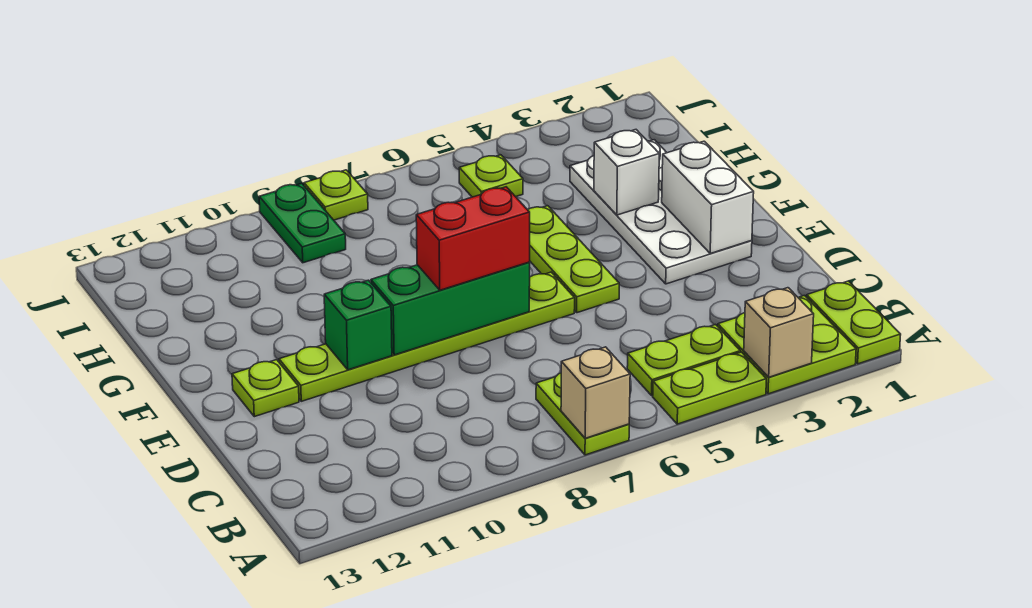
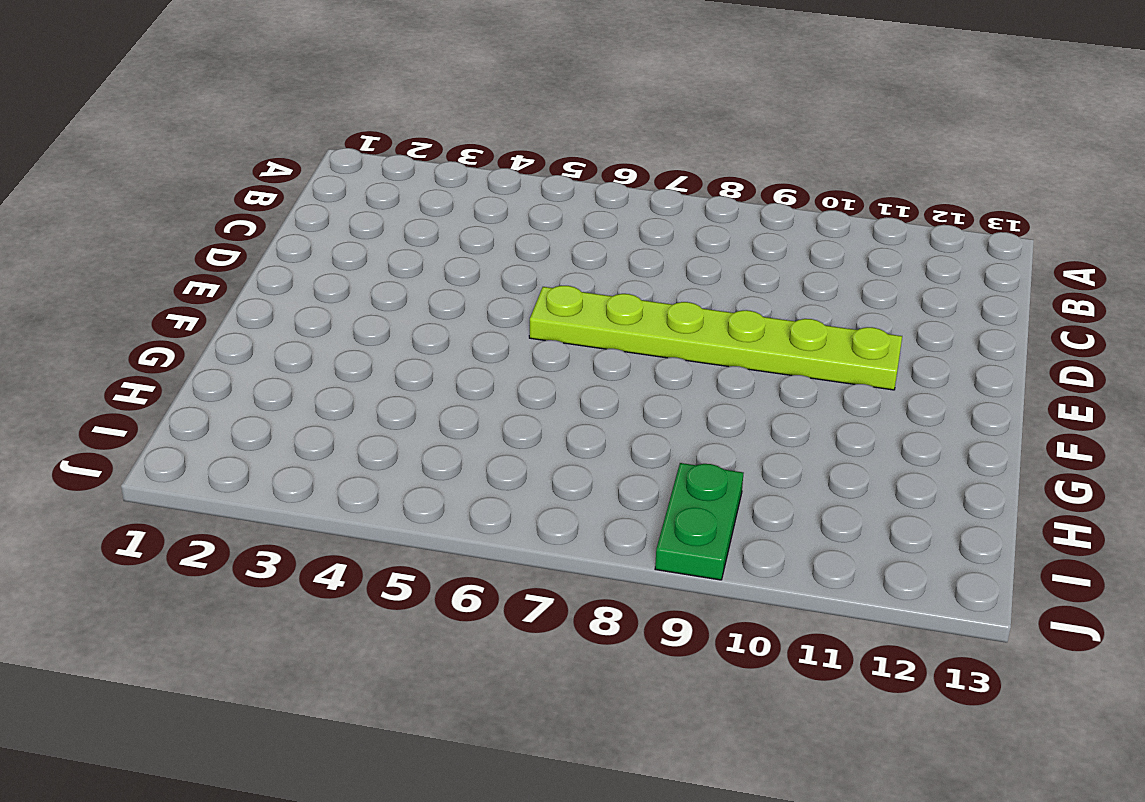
none -> lime plate A1:B1 level 1
none -> lime plate A2:B3 level 1
none -> lime plate A4:A5 level 1

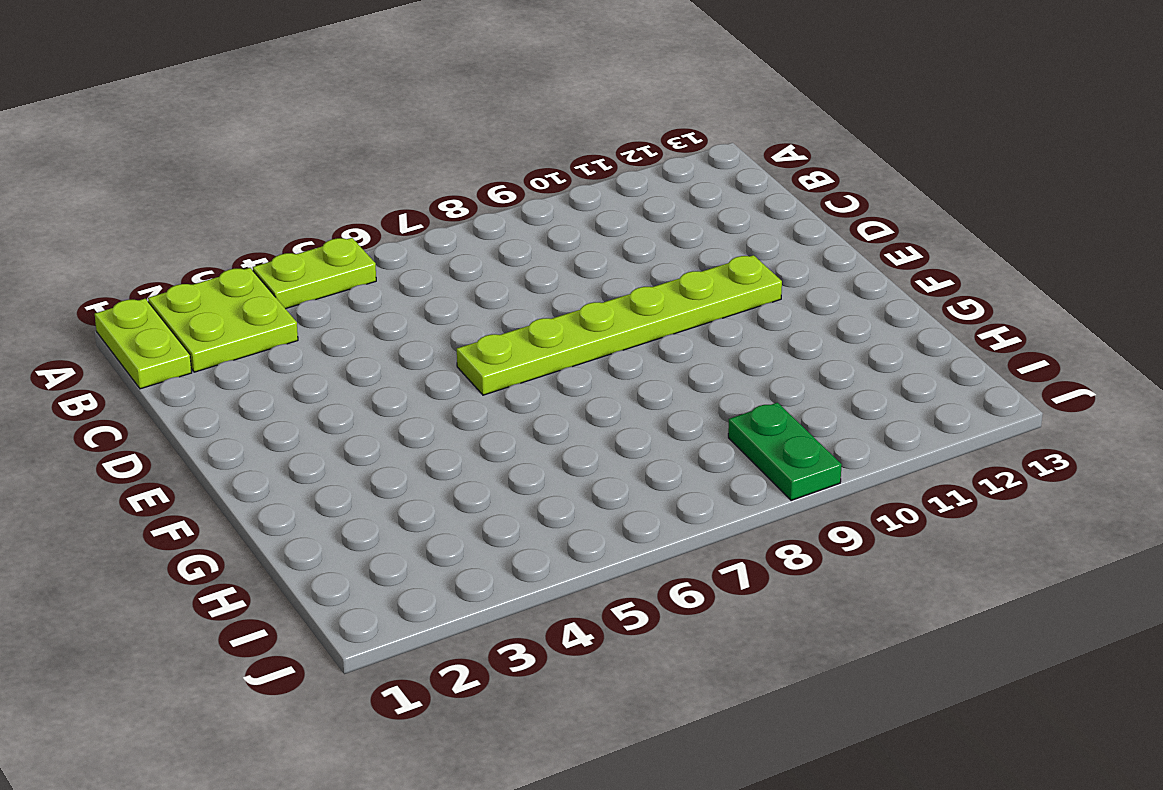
none -> lime plate A7:B7 level 1
none -> lime plate B4:B5 level 1
none -> white plate E2:H3 level 1

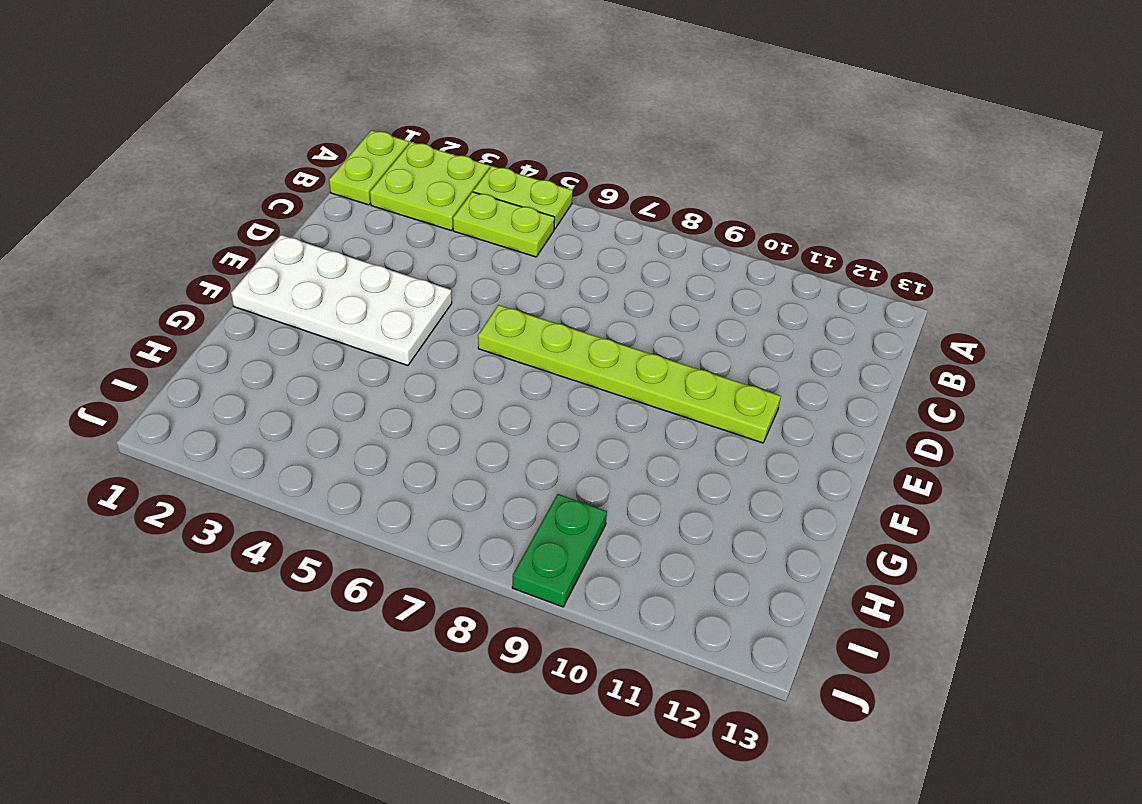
white plate E1:F4 level 1 -> white plate E2:H3 level 1
none -> lime plate A7:B7 level 1
none -> lime plate E5:G5 level 1
none -> lime plate E12 level 1

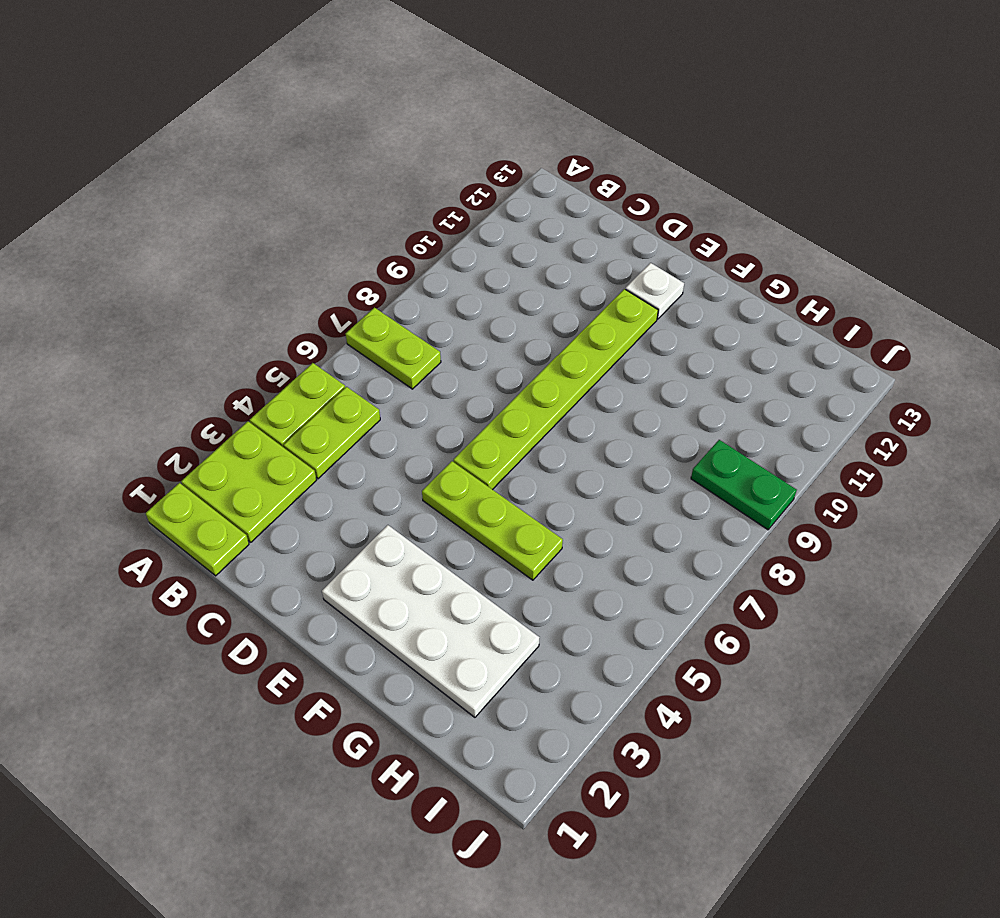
white plate E12 level 1 -> lime plate E12 level 1
none -> lime plate I5 level 1
none -> lime plate J8 level 1
none -> tan brick A3 level 2

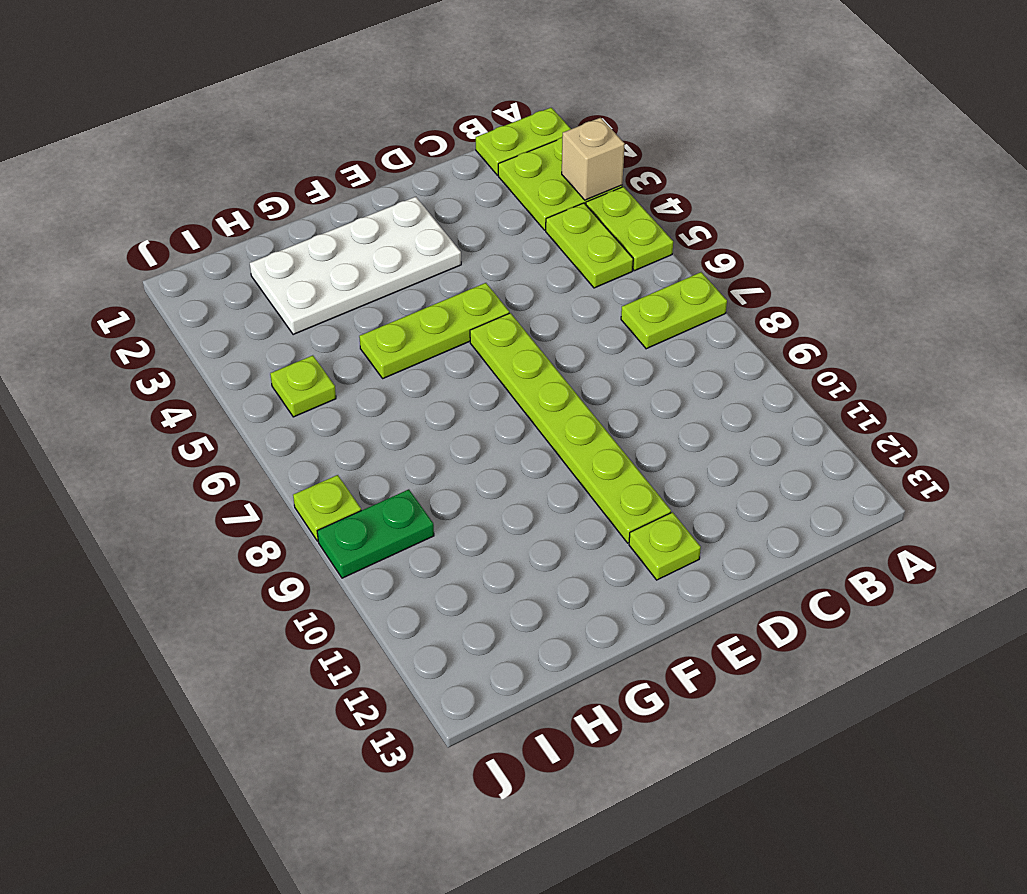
none -> tan brick A7 level 2
none -> white brick E2:F2 level 2
none -> green brick E7:E9 level 2

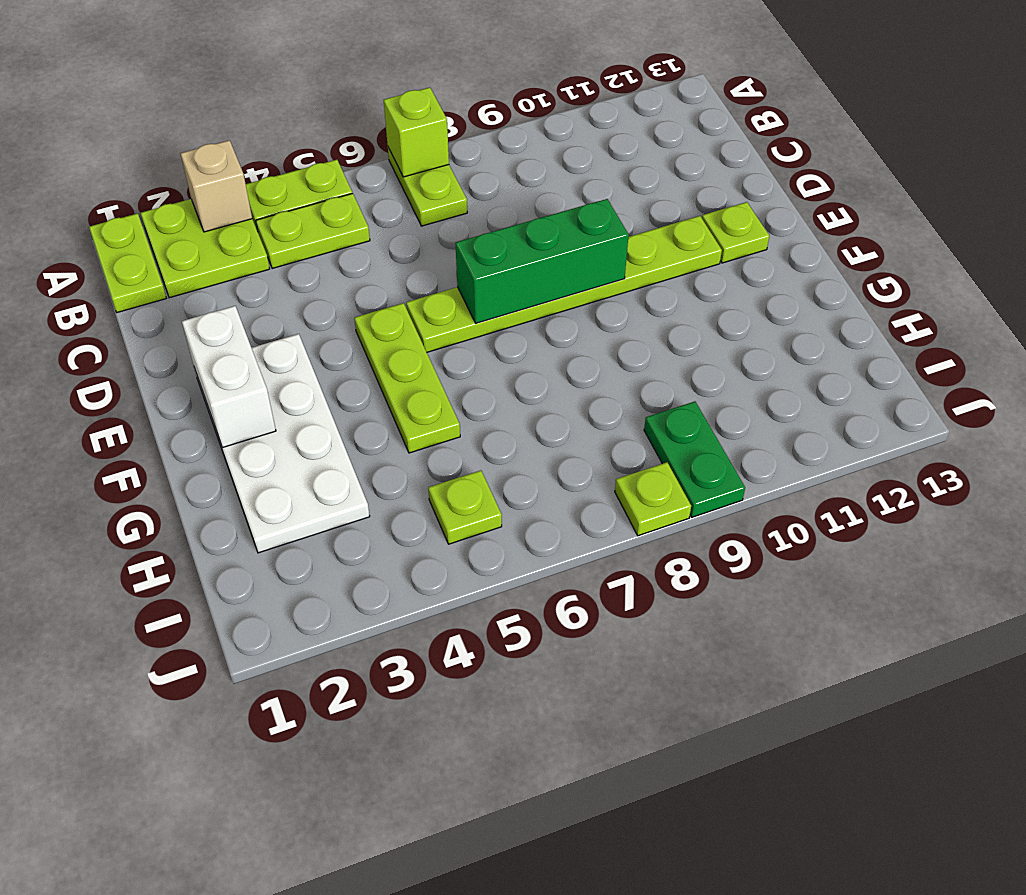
lime brick A7 level 2 -> tan brick A7 level 2
none -> green brick E10 level 2
none -> white brick G3 level 2
none -> red brick E7:E8 level 3

